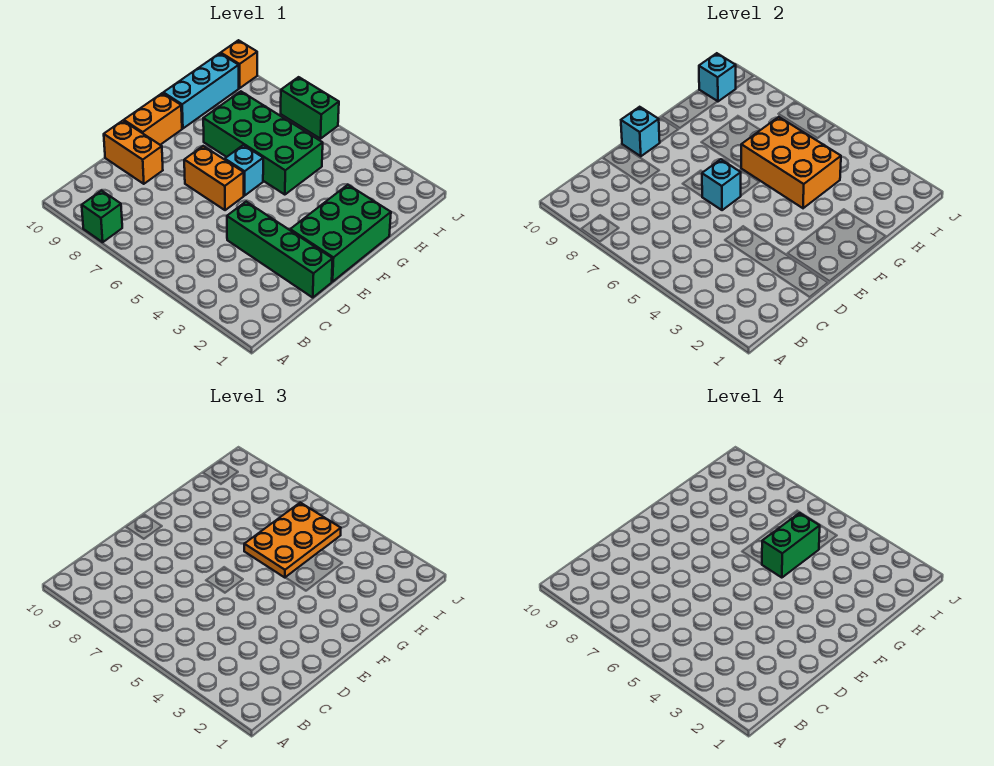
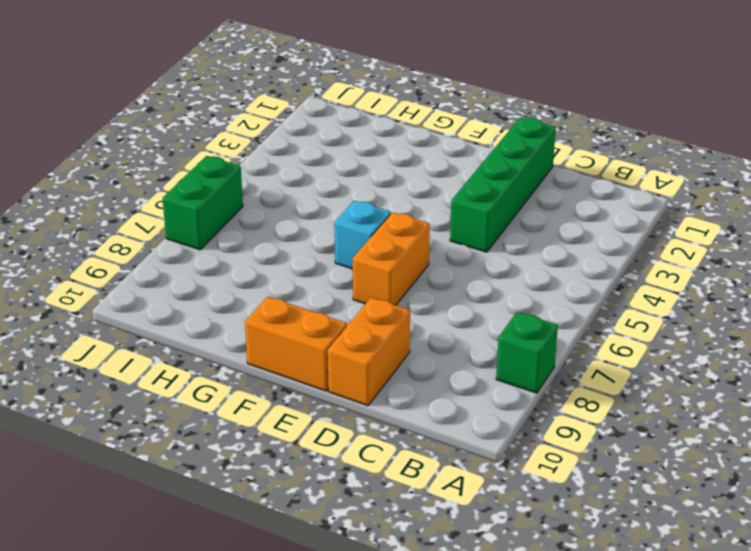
none -> green brick E1:G2 level 1
none -> green brick G5:H8 level 1
none -> cyan brick G10:I10 level 1

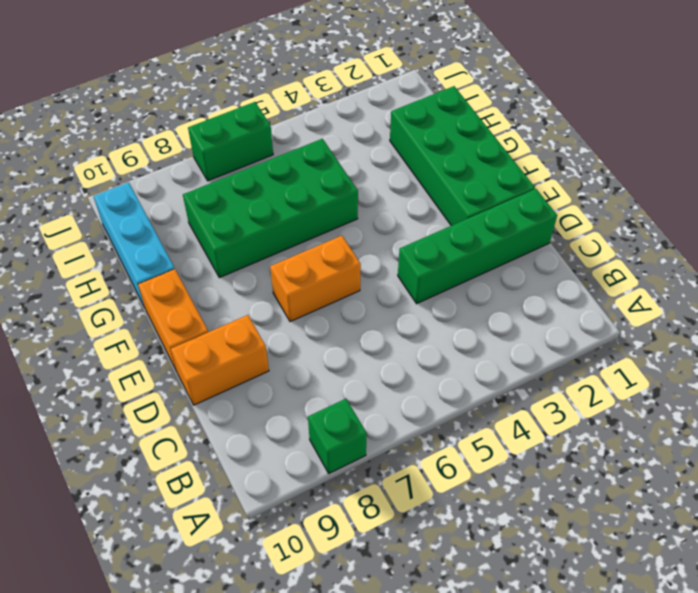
green brick E1:H2 level 1 -> green brick E1:G2 level 1
none -> cyan brick F6 level 1
none -> orange brick J10 level 1
none -> cyan brick E6 level 2

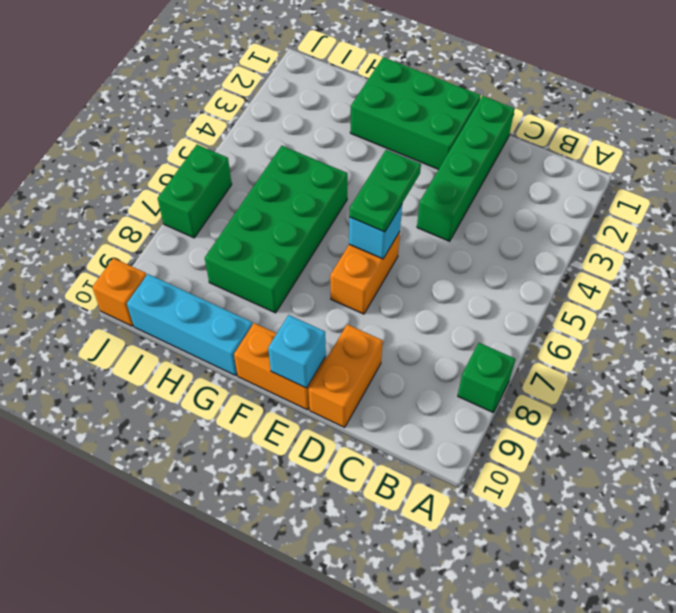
green plate E5:E6 level 3 -> none
none -> cyan brick F6 level 1
none -> orange brick G4:H6 level 2
none -> cyan brick I10 level 2

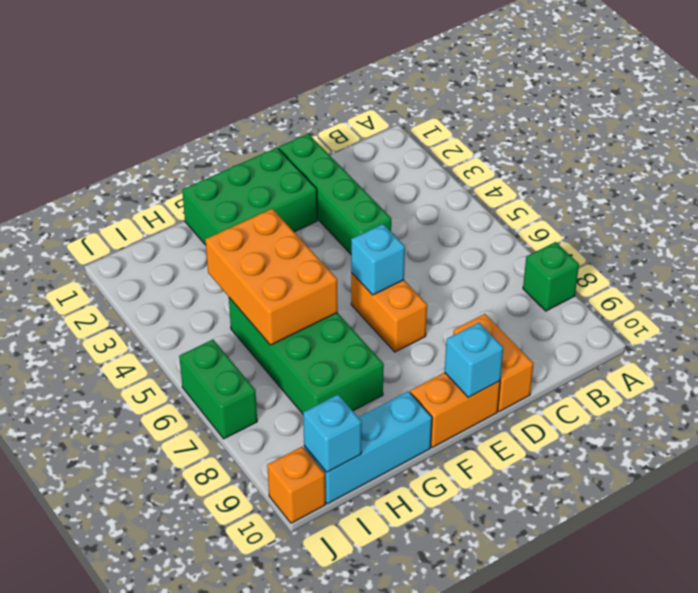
none -> cyan brick F6 level 1
none -> orange plate G5:I6 level 3
none -> green brick G5:H5 level 4

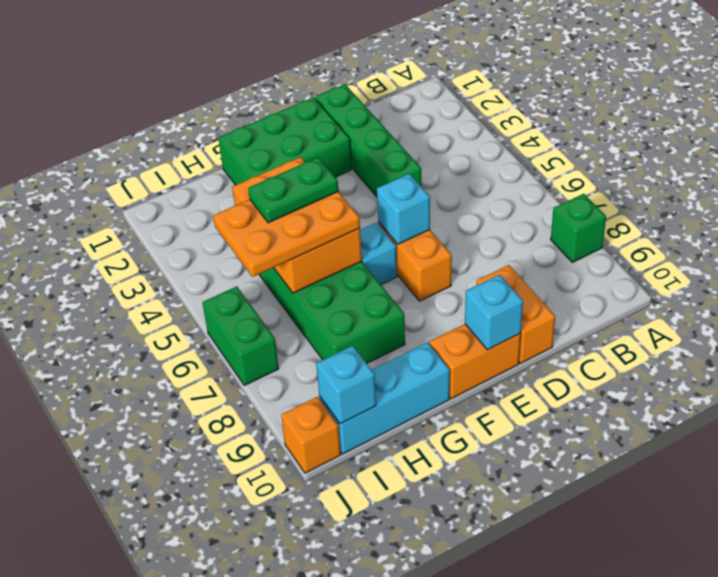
green plate G5:H5 level 4 -> green brick G5:H5 level 4

